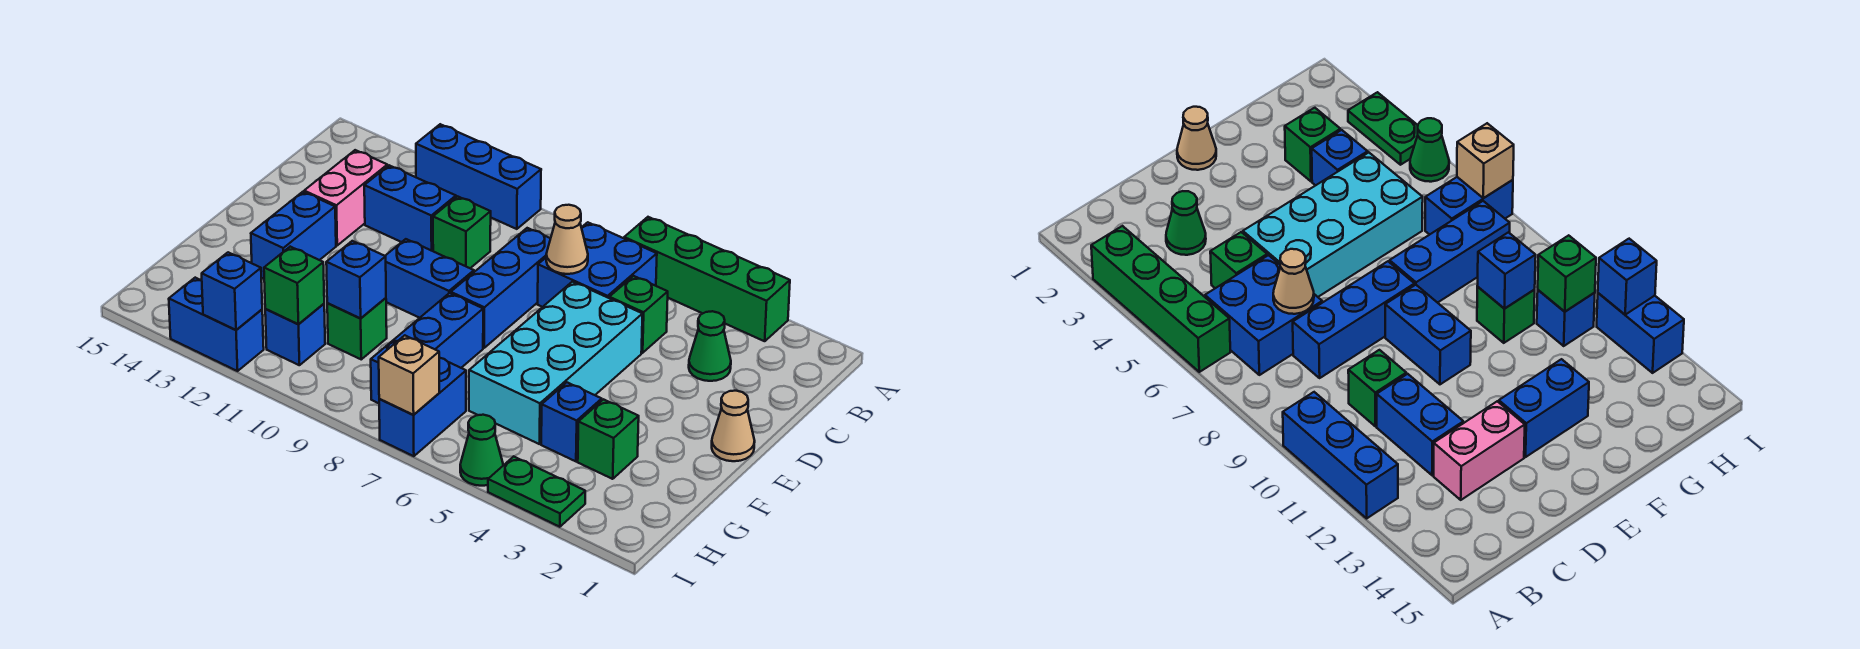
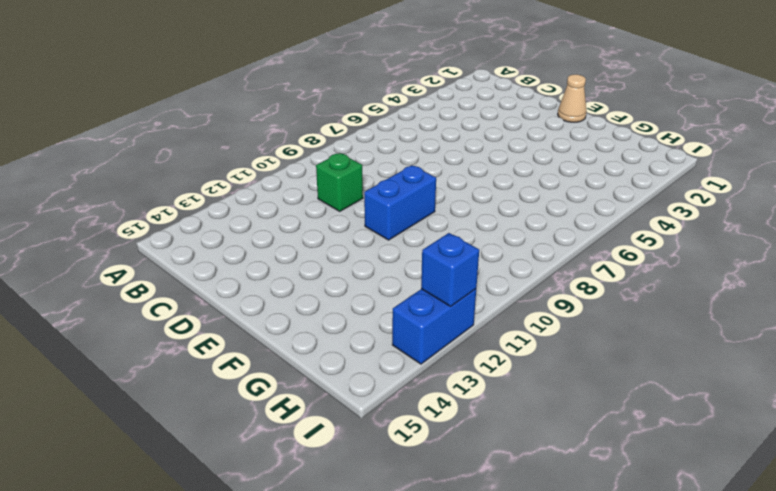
none -> green brick A3:A6 level 1
none -> blue brick A10:A12 level 1
none -> blue brick B6:C7 level 1

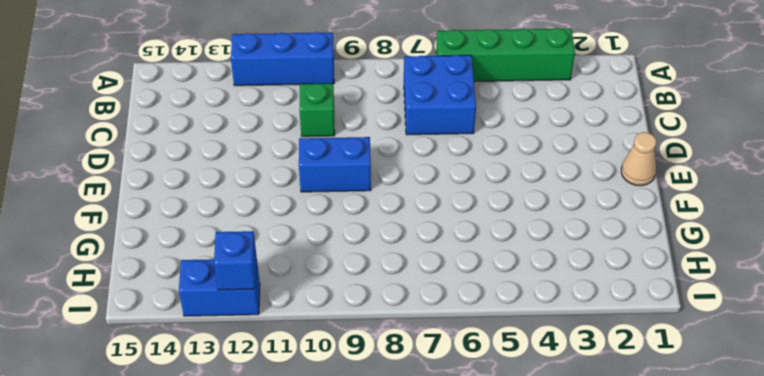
none -> green cone C3 level 1
none -> green brick C5 level 1
none -> blue brick C8:E8 level 1

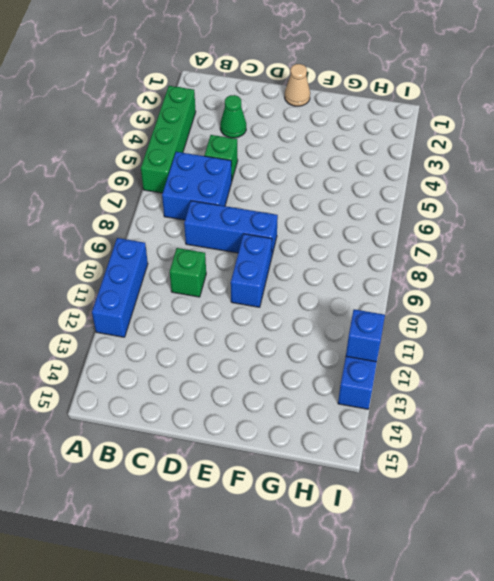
none -> blue brick C11:C12 level 1
none -> pink brick C13:D13 level 1
none -> cyan brick D5:G6 level 1

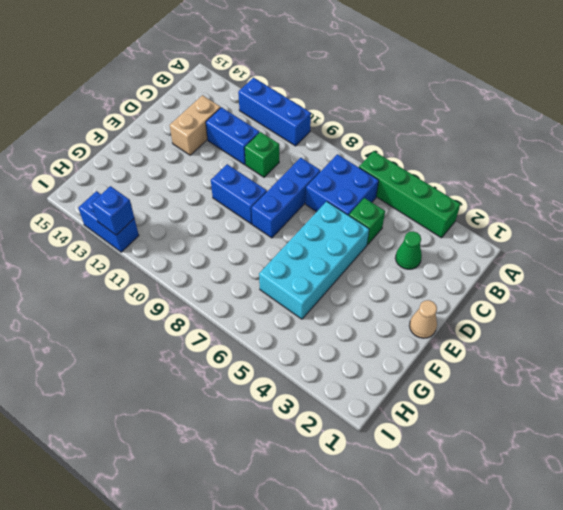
tan brick C13:D13 level 1 -> pink brick C13:D13 level 1
none -> blue brick E13:F13 level 1
none -> blue brick F8:H8 level 1
none -> green brick G3 level 1

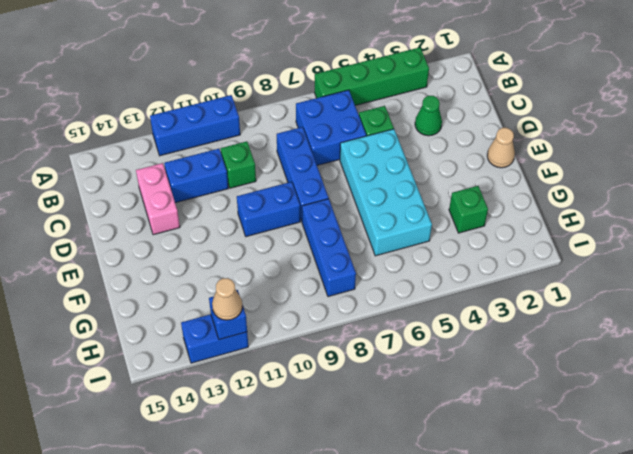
tan cone I12 level 3 -> tan cone C7 level 2
none -> blue brick E13:F13 level 1
none -> blue brick G4 level 1
none -> green brick G10 level 1

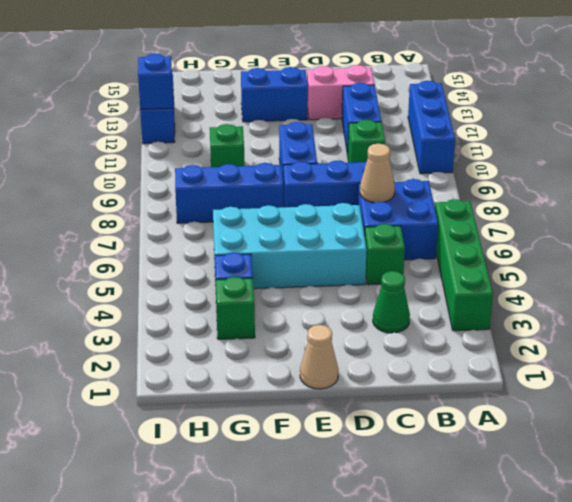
none -> blue brick H7:I7 level 1
none -> blue brick H11 level 1
none -> green plate I3:I4 level 1

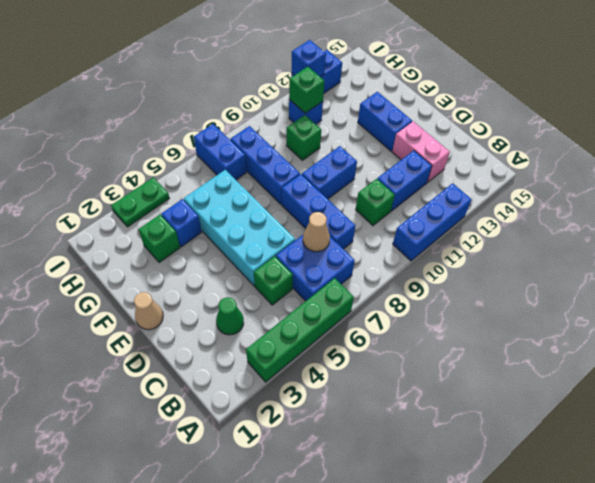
none -> green cone I5 level 1
none -> blue brick G10 level 2
none -> tan brick I7 level 2

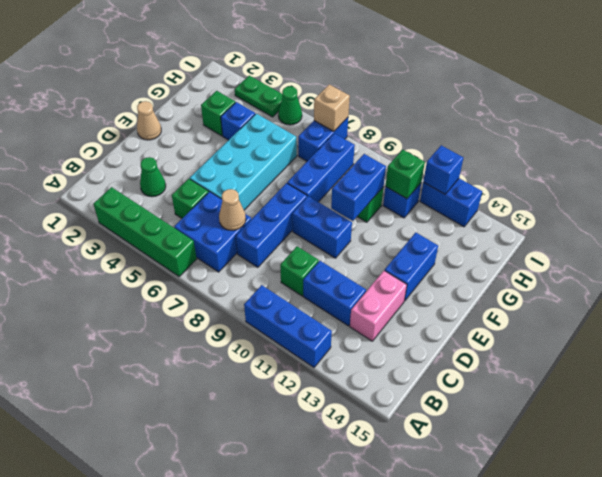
blue brick F10:G10 level 2 -> blue brick G10 level 2

